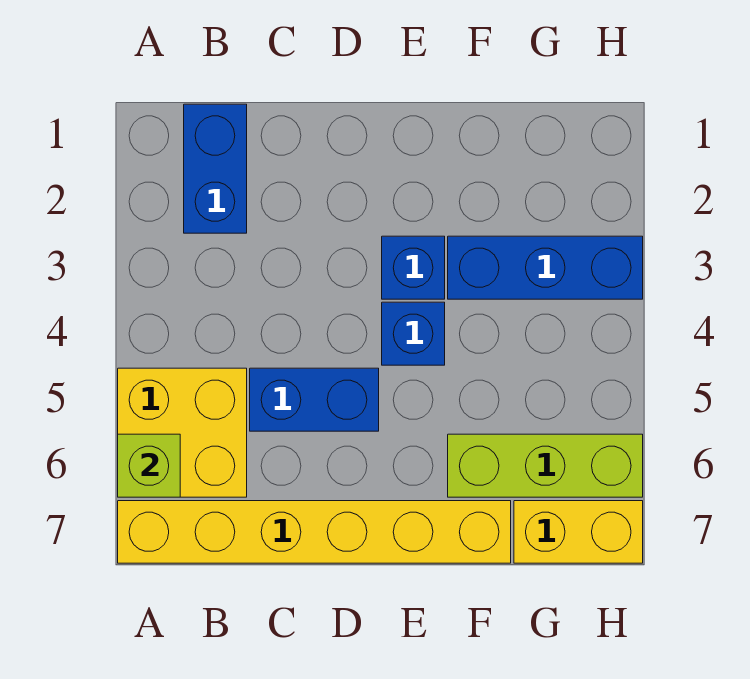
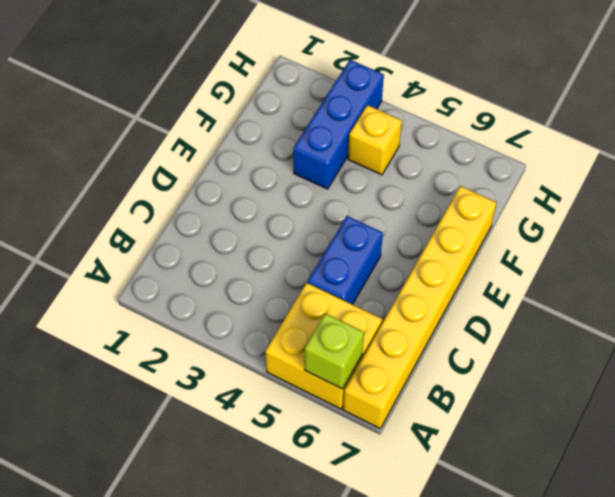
yellow brick G4 level 1 -> none
none -> blue brick B1:B2 level 1
none -> blue brick E3 level 1

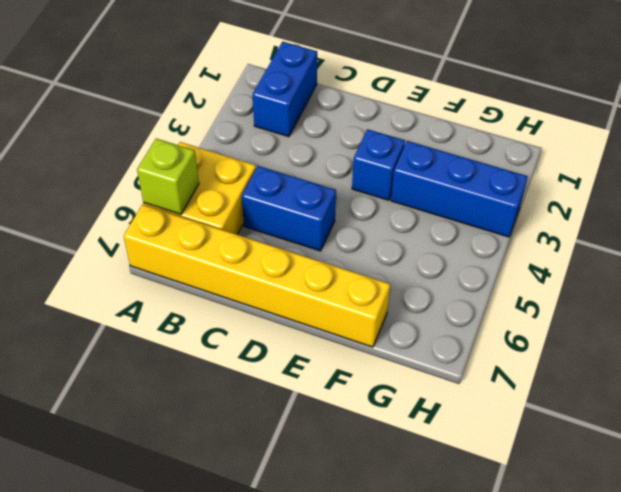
none -> blue brick E4 level 1
none -> lime brick F6:H6 level 1

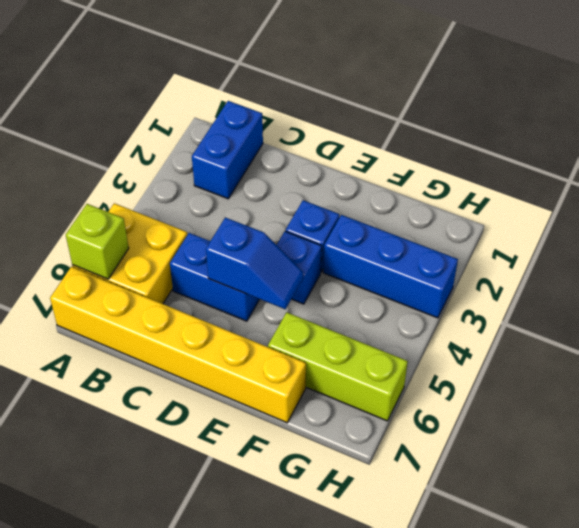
blue slope D5:E5 level 2 top D -> none
none -> yellow brick G7:H7 level 1

